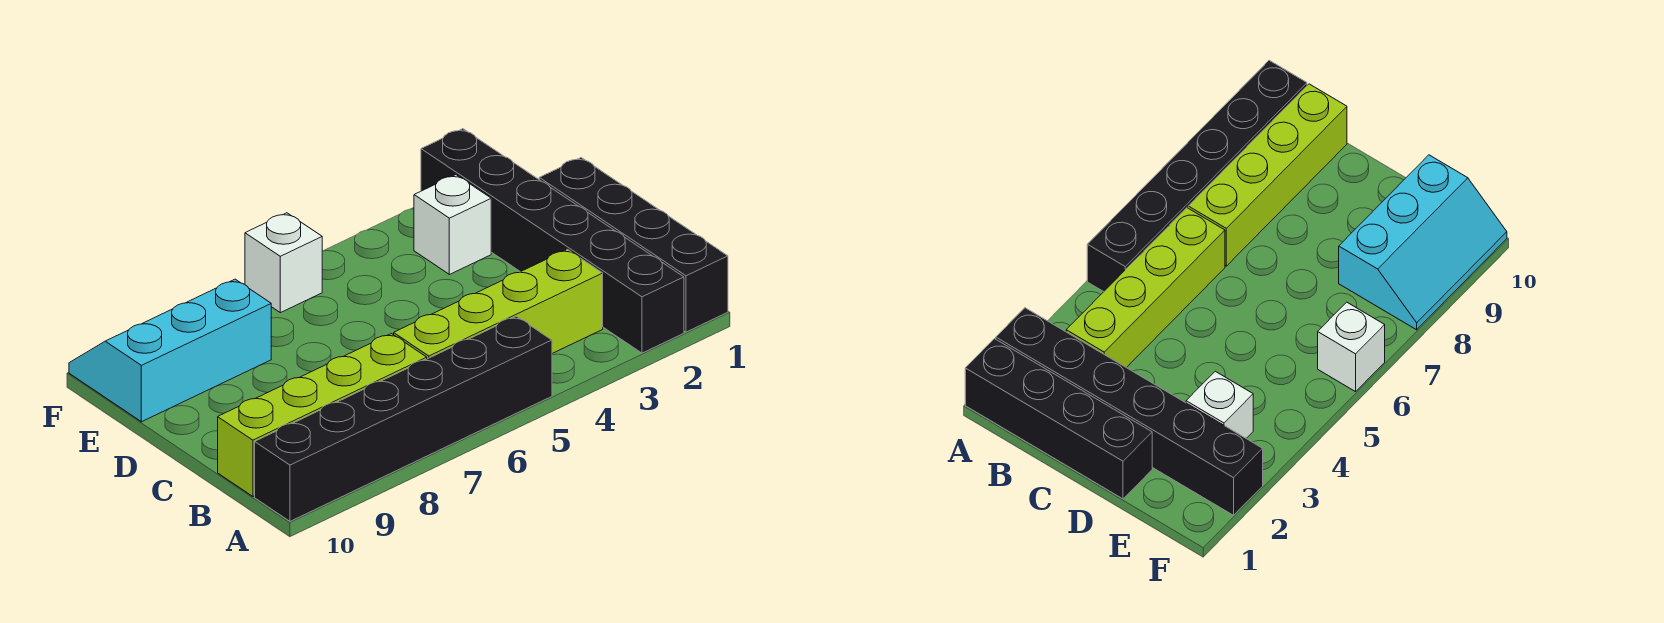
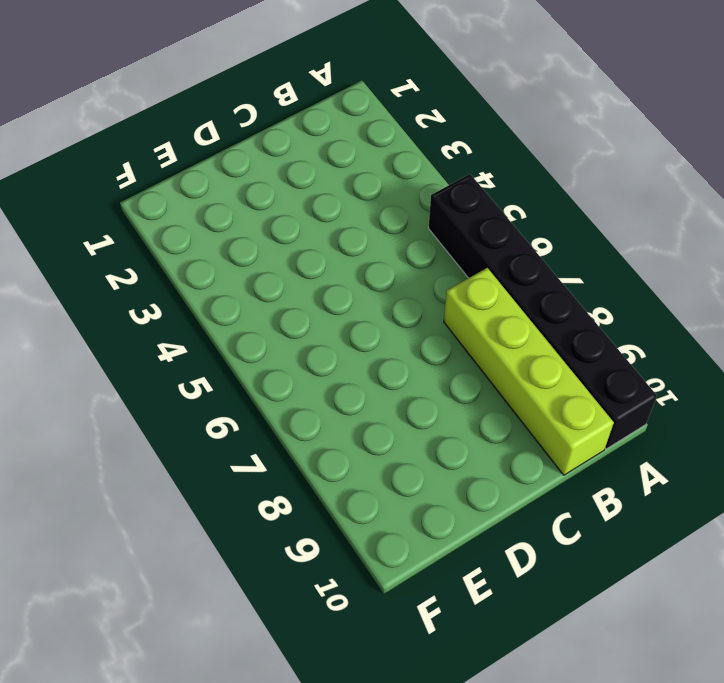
none -> black brick A1:D1 level 1
none -> black brick A2:F2 level 1

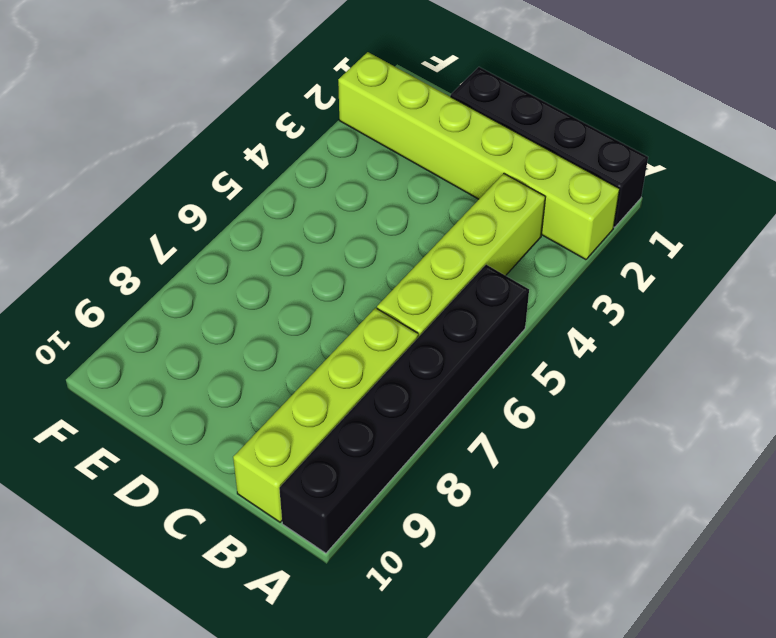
lime brick A2:F2 level 1 -> black brick A2:F2 level 1
none -> white brick E3 level 1
none -> cyan slope E8:F10 level 1 top E

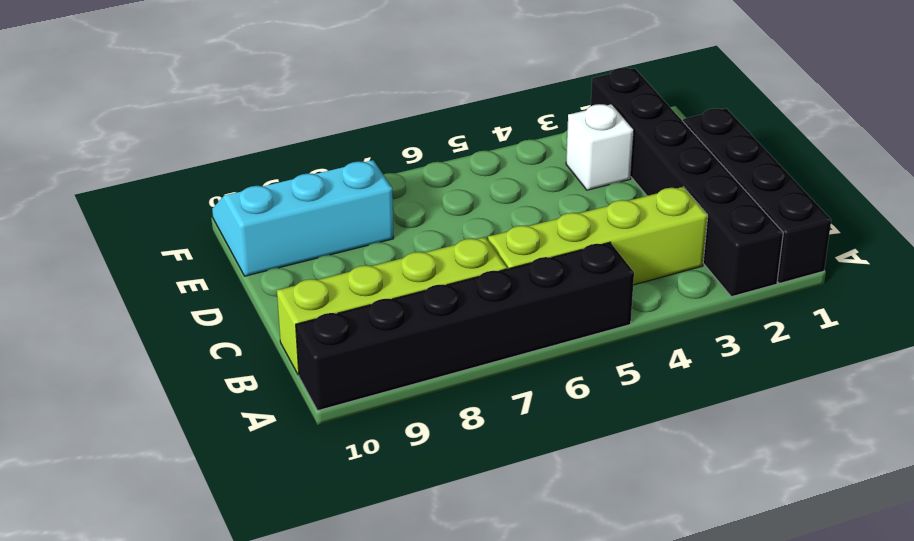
none -> white brick F6 level 1

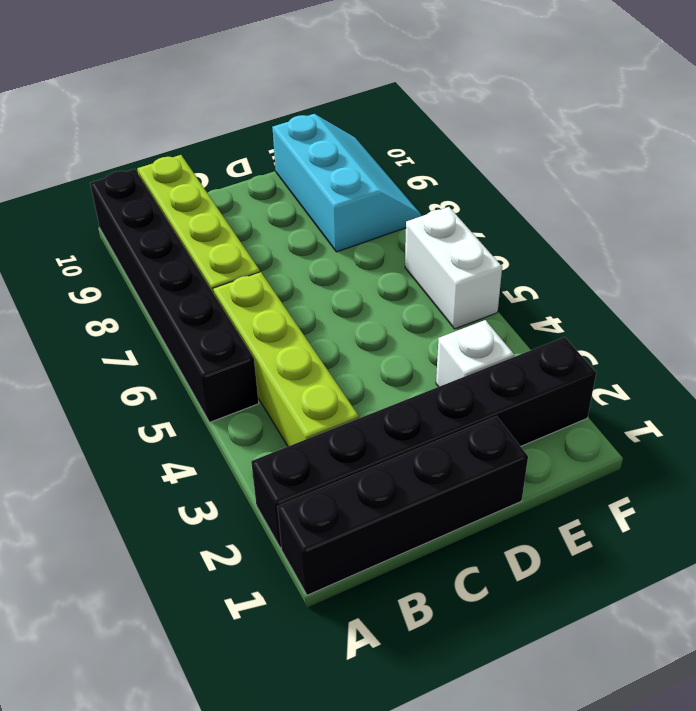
white brick F5:F6 level 1 -> white brick F6 level 1

